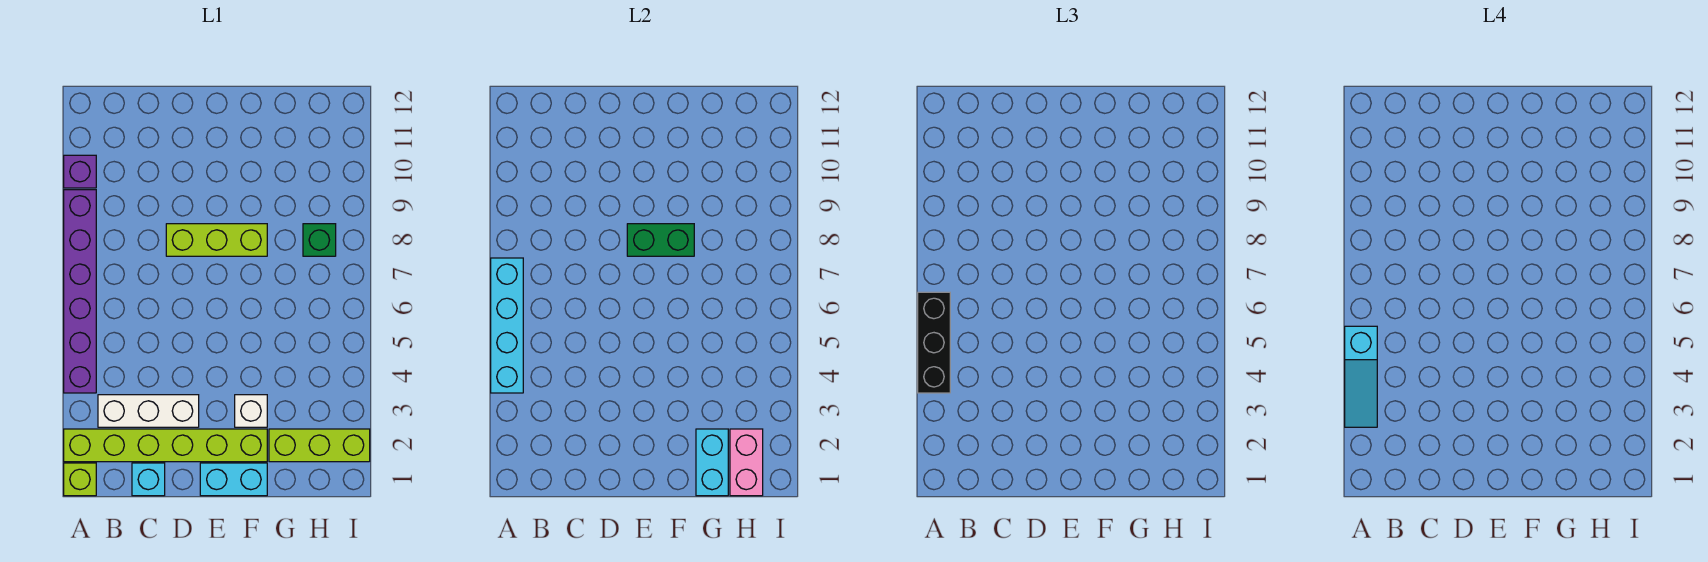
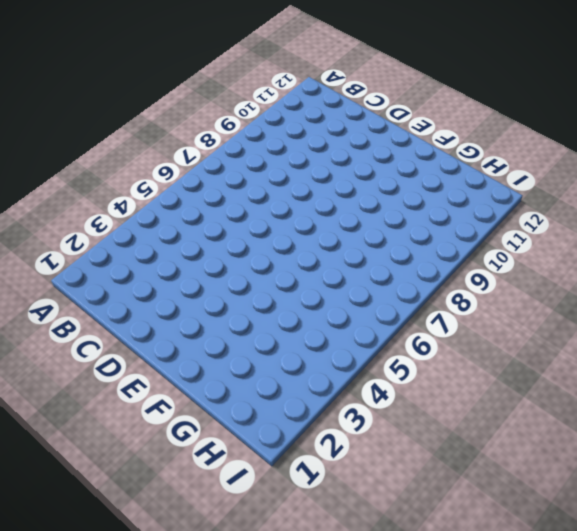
none -> lime brick A1 level 1
none -> lime brick A2:F2 level 1
none -> purple brick A4:A9 level 1

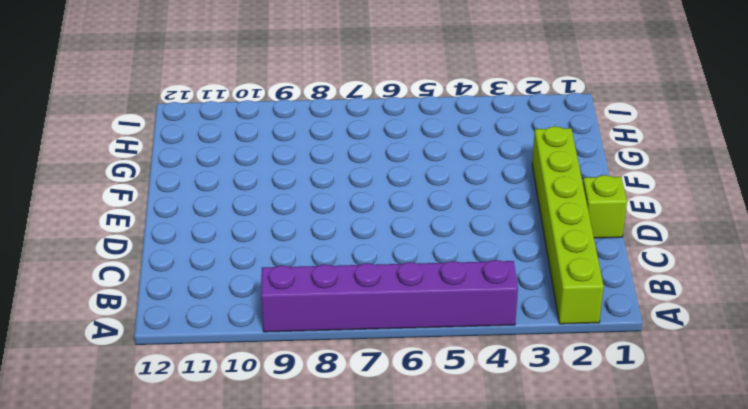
lime brick D1 level 1 -> lime brick A1 level 1
none -> purple brick A10 level 1
none -> white brick B3:D3 level 1
none -> cyan brick C1 level 1

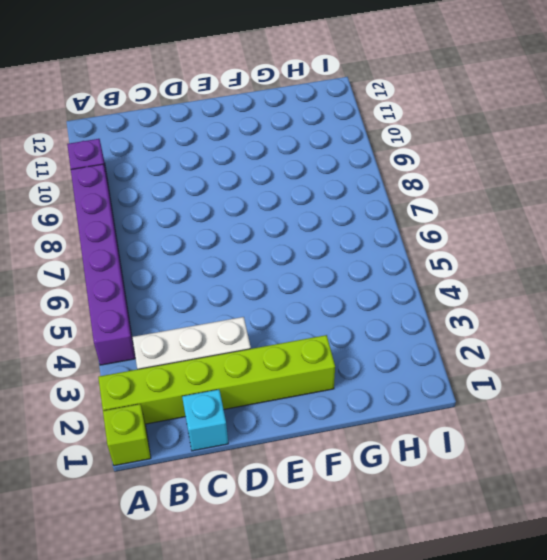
none -> lime brick D8:F8 level 1
none -> cyan brick E1:F1 level 1
none -> white brick F3 level 1

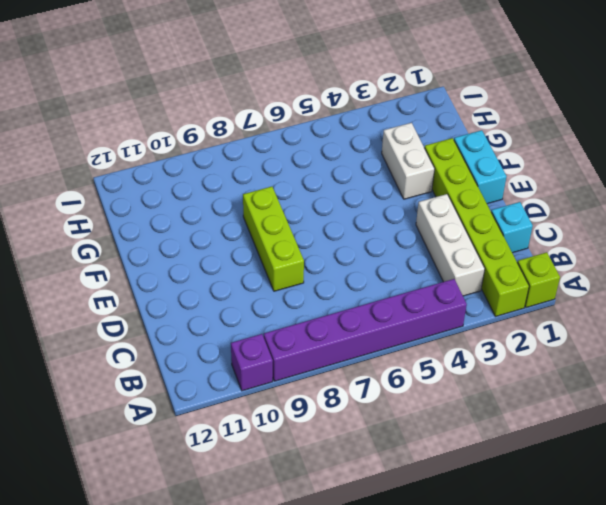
white brick F3:G3 level 1 -> white brick F3 level 1
none -> lime brick G2:I2 level 1
none -> green brick H8 level 1
none -> cyan brick A4:A7 level 2

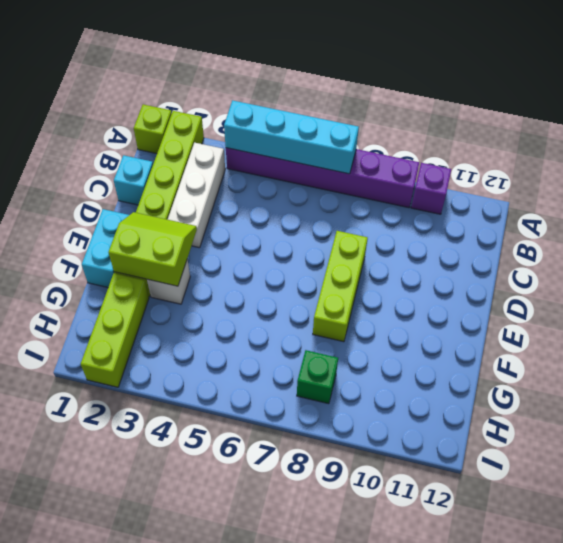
lime slope E2:F3 level 2 top F -> none
none -> green brick E8:F8 level 2
none -> cyan brick G1:G2 level 2
none -> pink brick H1:H2 level 2

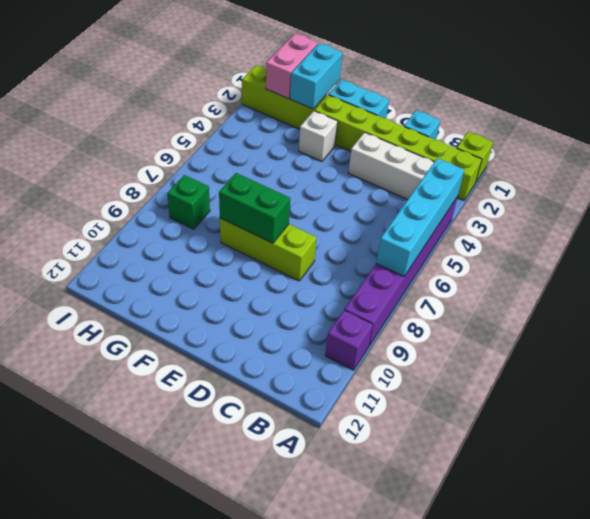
none -> black brick A4:A6 level 3
none -> cyan slope A3:A5 level 4 top 5

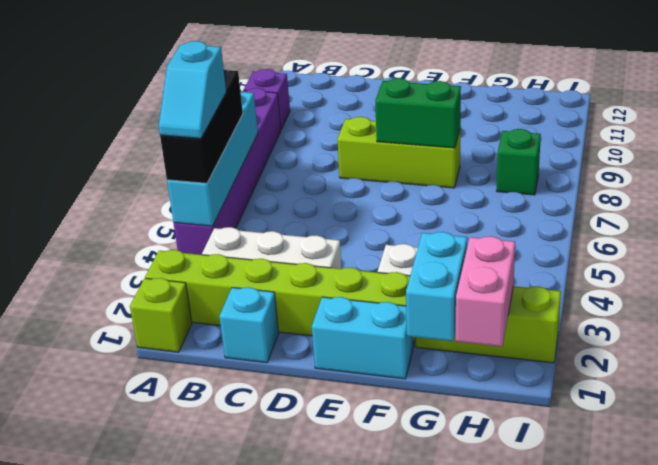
cyan slope A4:A5 level 4 top 5 -> cyan slope A3:A5 level 4 top 5

